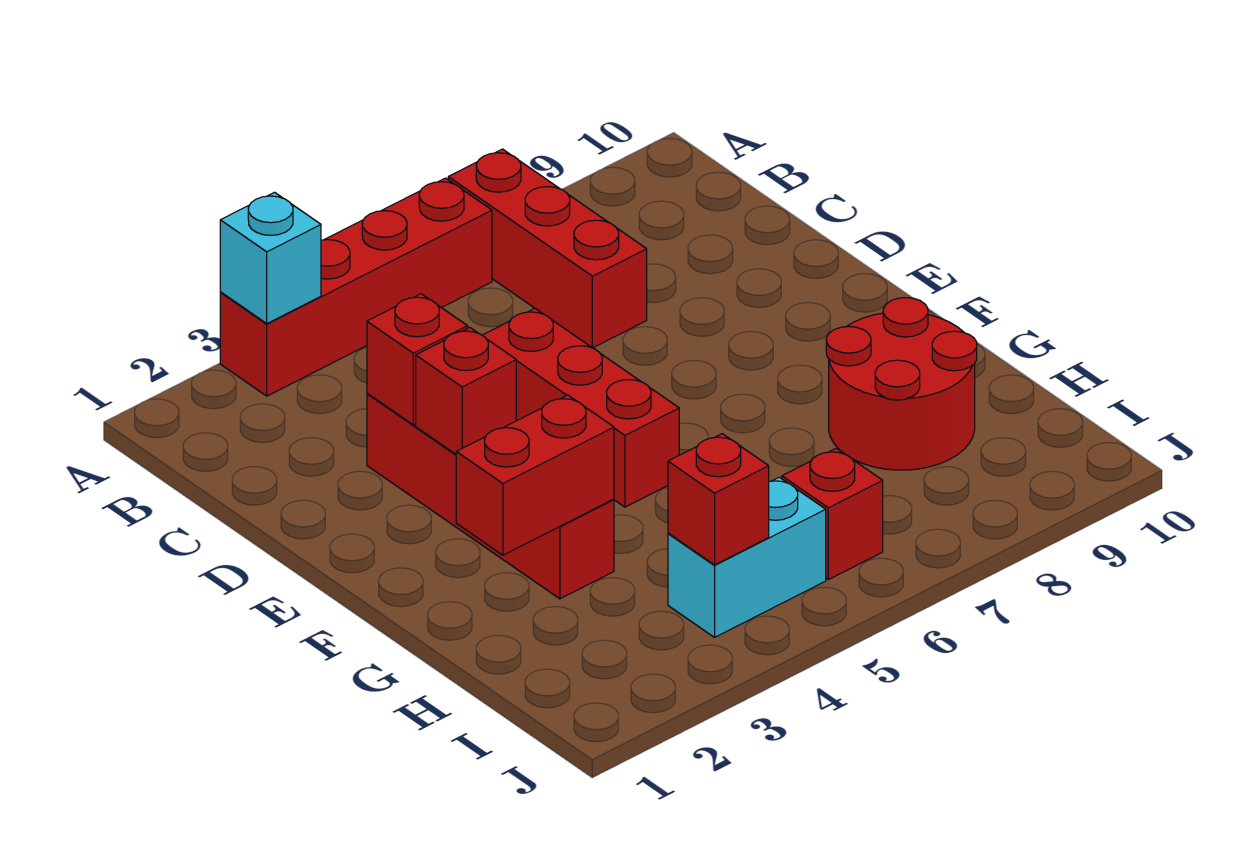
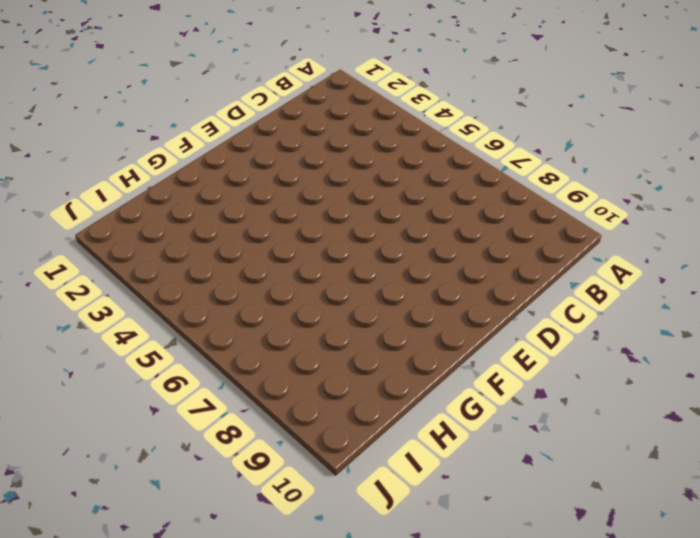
none -> red brick A3:A6 level 1
none -> red brick A7:C7 level 1
none -> red brick D3:G3 level 1

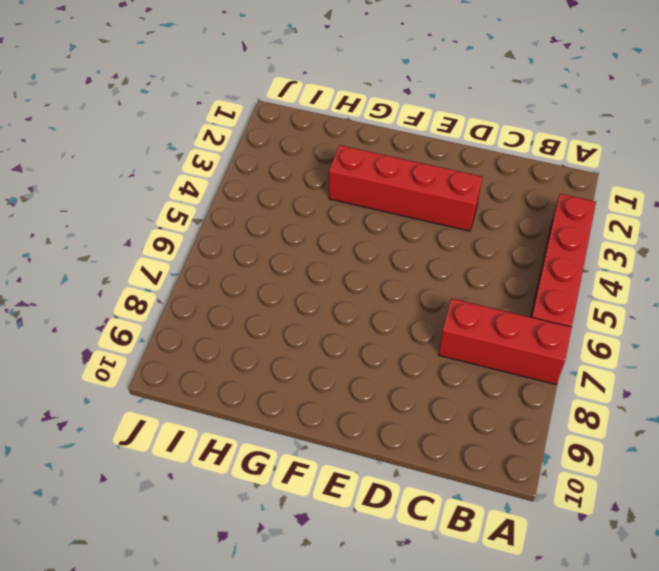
none -> red brick D5:F5 level 1
none -> red round brick G8:H9 level 1
none -> cyan brick I4:I5 level 1

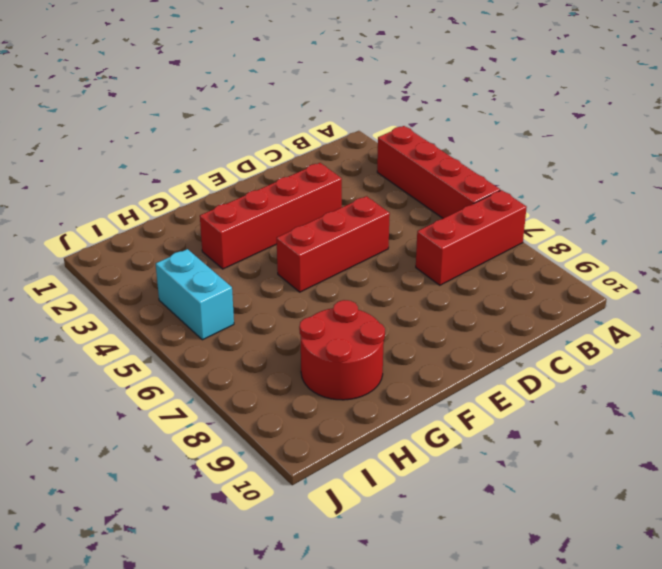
none -> red brick I6 level 1
none -> cyan brick A3 level 2
none -> red brick D3 level 2

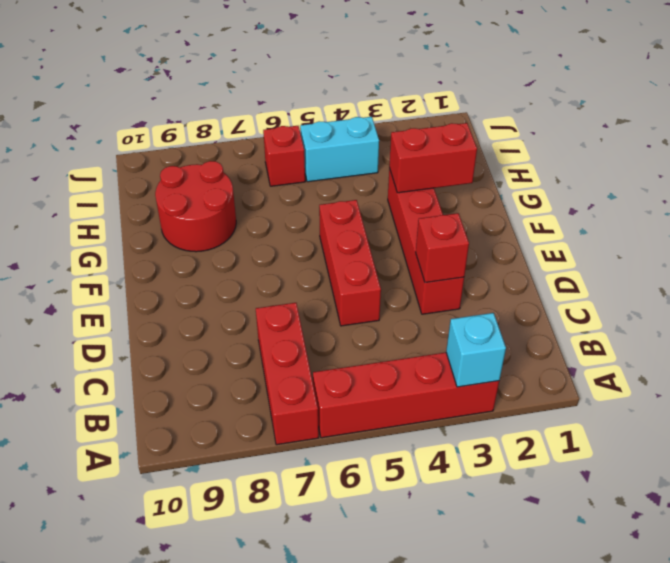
none -> red brick E3 level 2
none -> red brick I4 level 2

